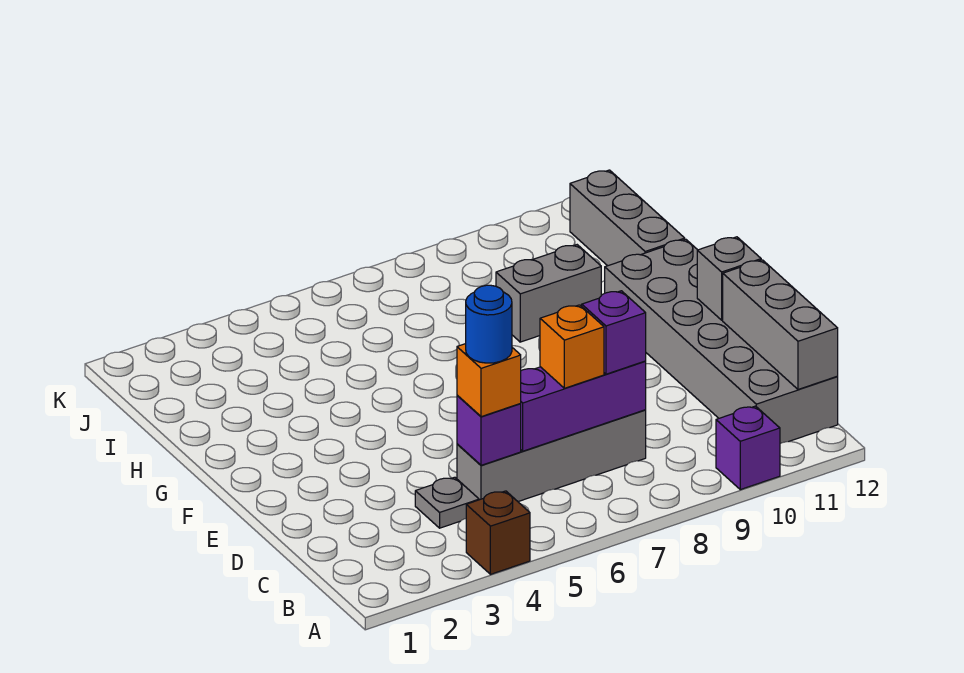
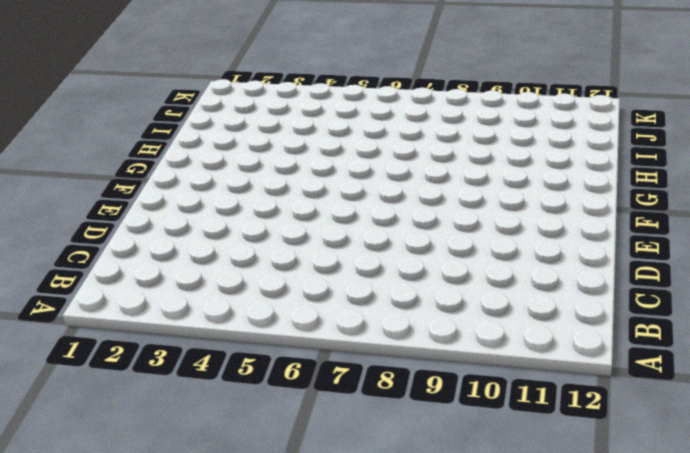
none -> brown brick A4 level 1
none -> purple brick A10 level 1
none -> grey brick B11:G12 level 1

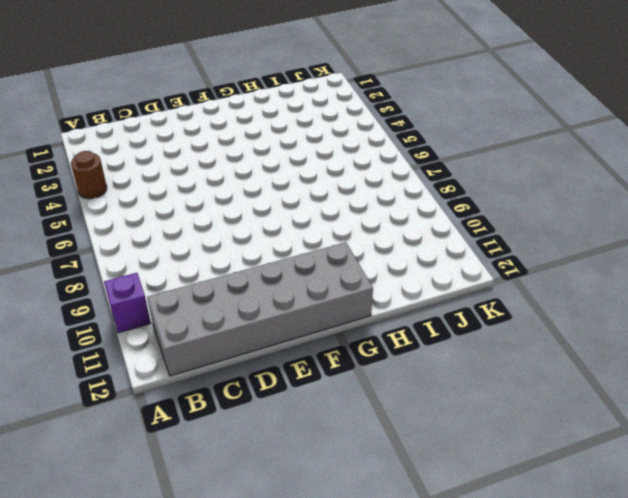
brown round brick A4 level 1 -> brown brick A4 level 1
none -> grey plate C4 level 1
none -> grey brick C5:C8 level 1
none -> grey brick H9:H10 level 1

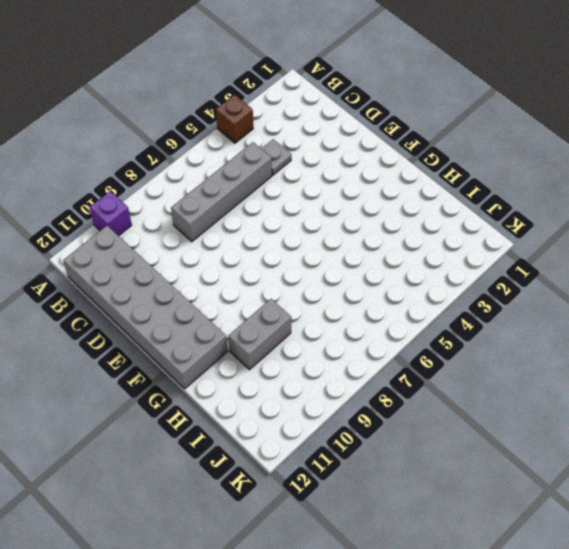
none -> grey brick H12:J12 level 1
none -> grey brick B12:D12 level 2
none -> purple brick C5 level 2

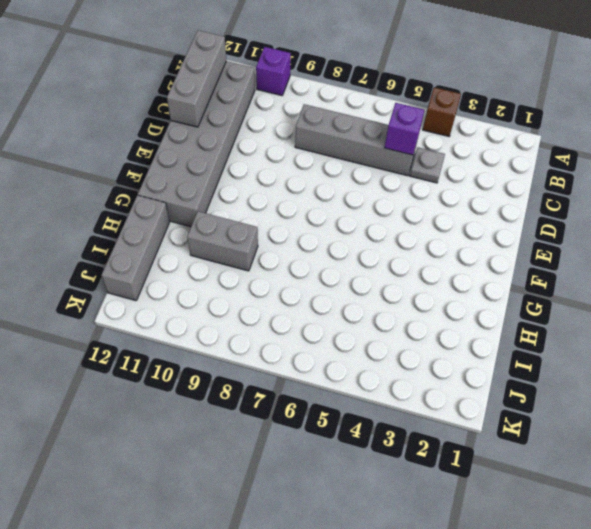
none -> purple brick C6:C8 level 2
none -> grey brick E12 level 2
none -> orange brick C5 level 3

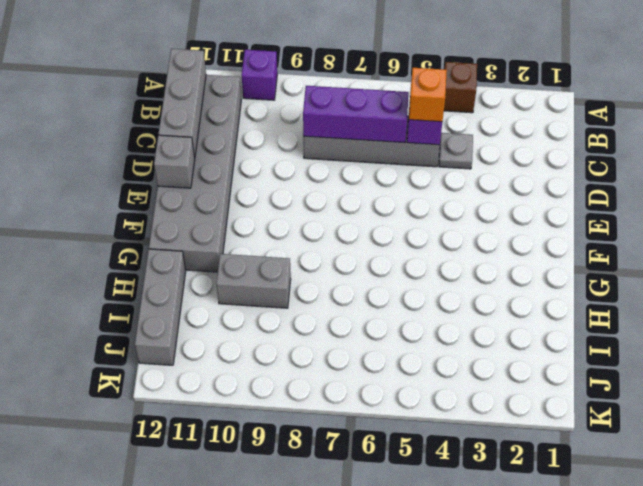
none -> orange brick C7 level 3
none -> purple brick C8 level 3
none -> blue round brick C5 level 4

